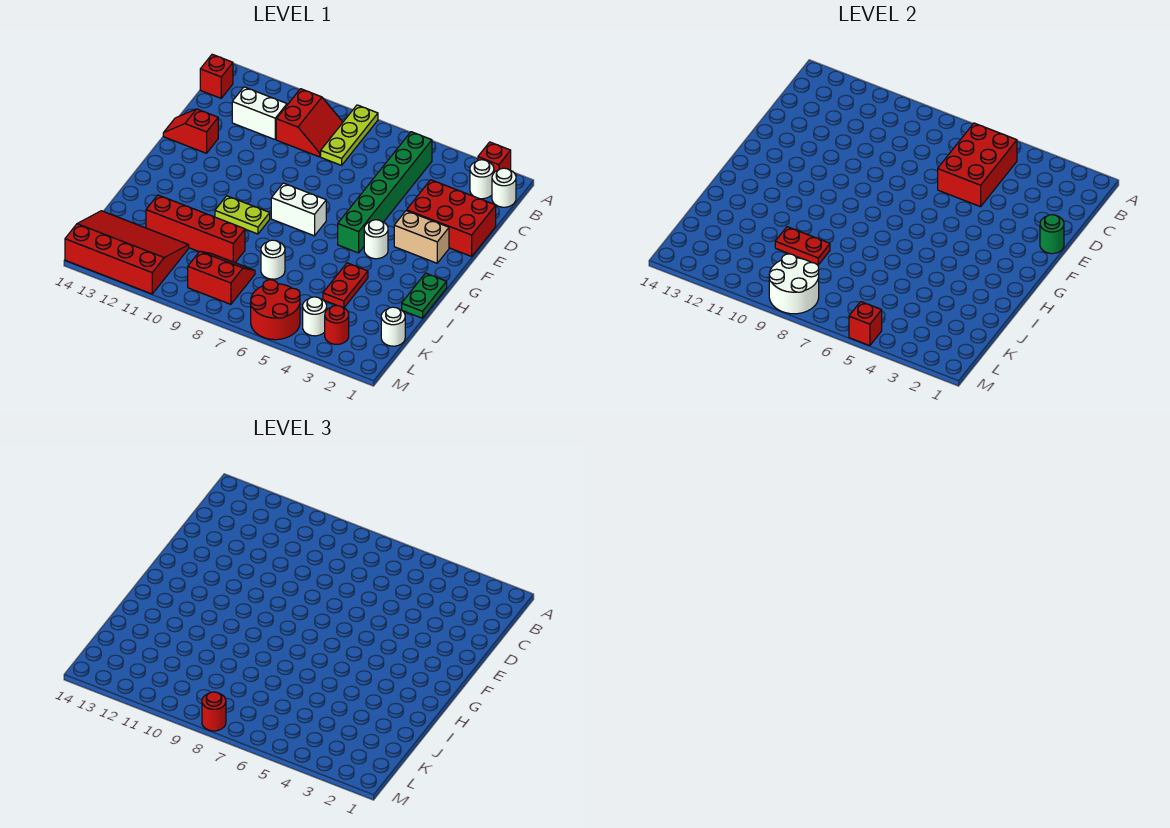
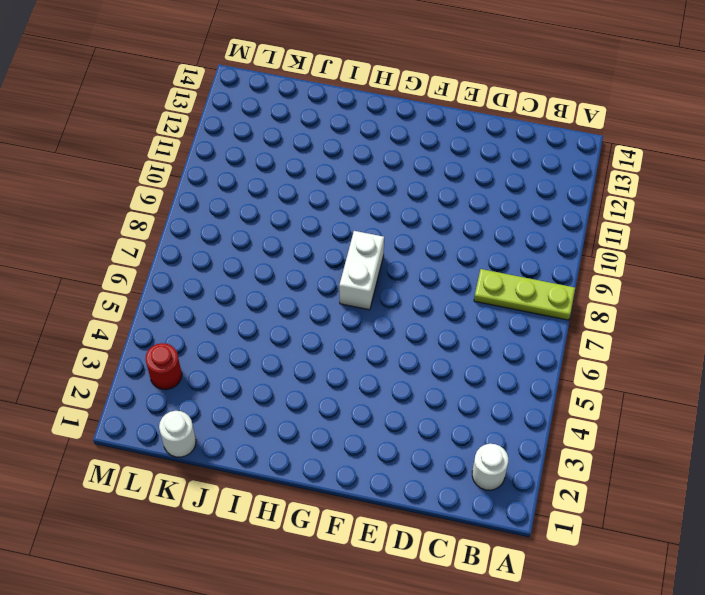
none -> red brick A2 level 1
none -> white round brick B1 level 1
none -> green brick B5:G5 level 1
none -> red slope B9:C10 level 1 top 10

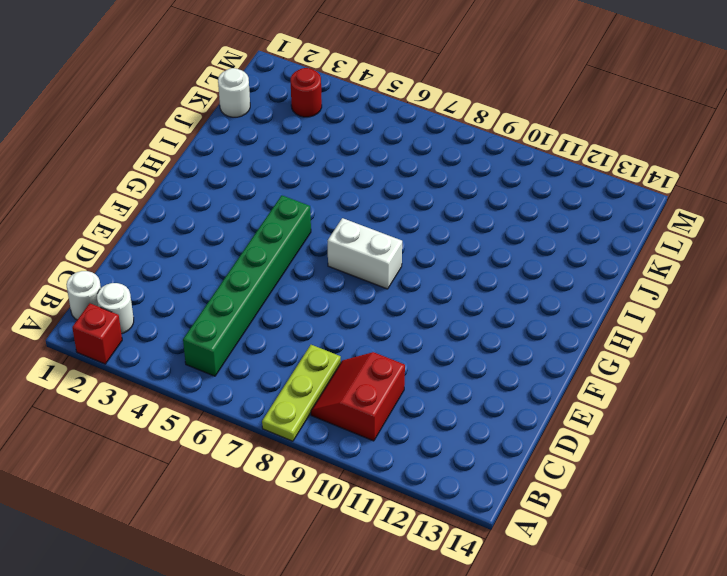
none -> red brick B14 level 1
none -> white brick C11:C12 level 1
none -> red brick D1:E3 level 1
none -> red slope E13:E14 level 1 top 13

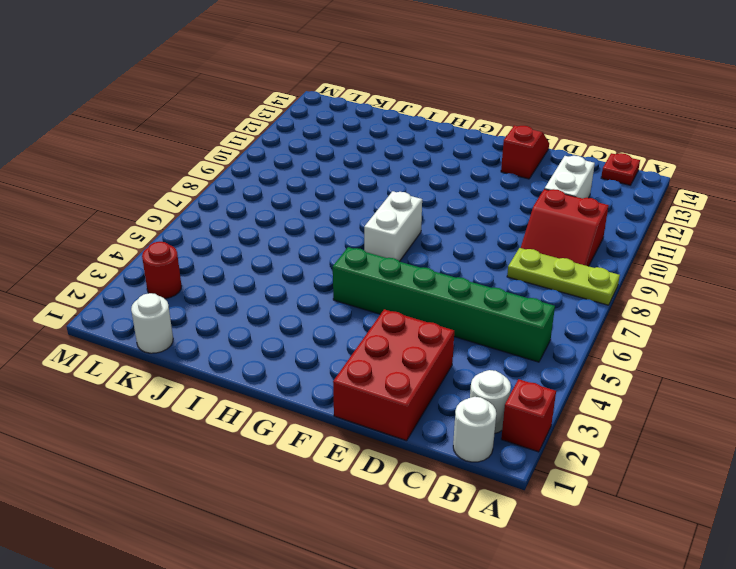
red plate B14 level 1 -> red brick B14 level 1
none -> tan brick F2:F3 level 1
none -> white round brick G4 level 1
none -> green plate H1:I1 level 1
none -> lime plate H9:H10 level 1

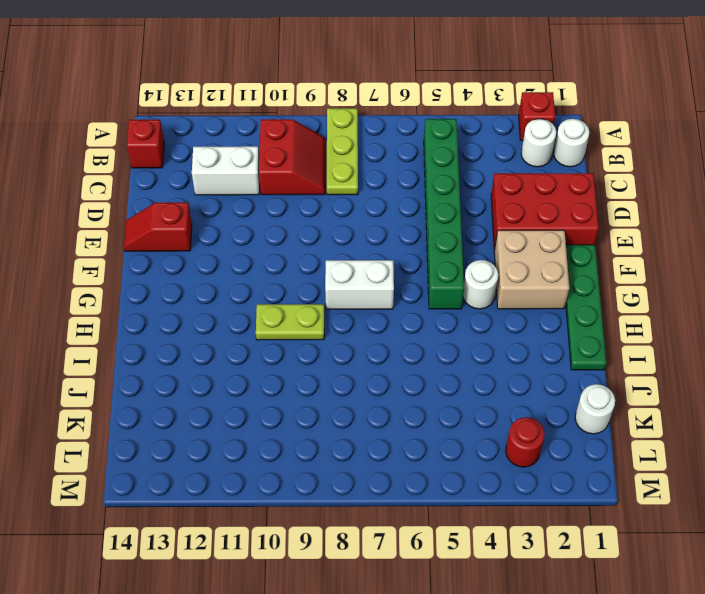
green plate F1:I1 level 1 -> green plate H1:I1 level 1
tan brick F2:G3 level 1 -> tan brick F2:F3 level 1
none -> red plate I4:J4 level 1
none -> white round brick J7 level 1
none -> red brick J9:J12 level 1
none -> red slope K8:L9 level 1 top L

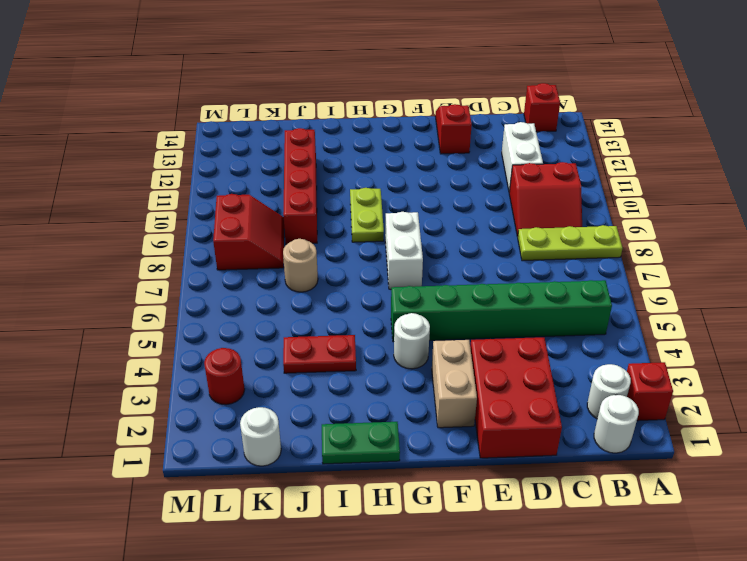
tan round brick J7 level 1 -> white round brick J7 level 1
none -> red slope K11:M14 level 1 top M
none -> white round brick L4 level 1
none -> red round brick L5:M6 level 1
none -> red brick B5:D6 level 2

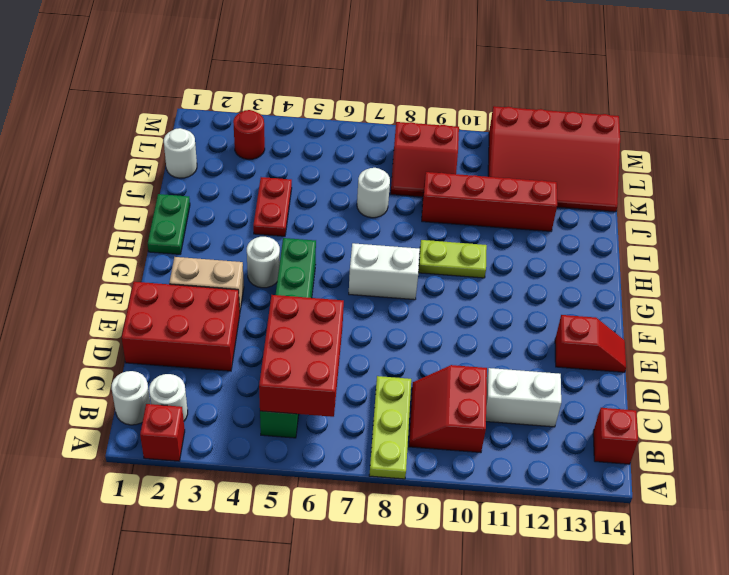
none -> white round brick L4 level 1
none -> red round brick L5:M6 level 1
none -> green round brick E1 level 2
none -> red plate J9:J10 level 2

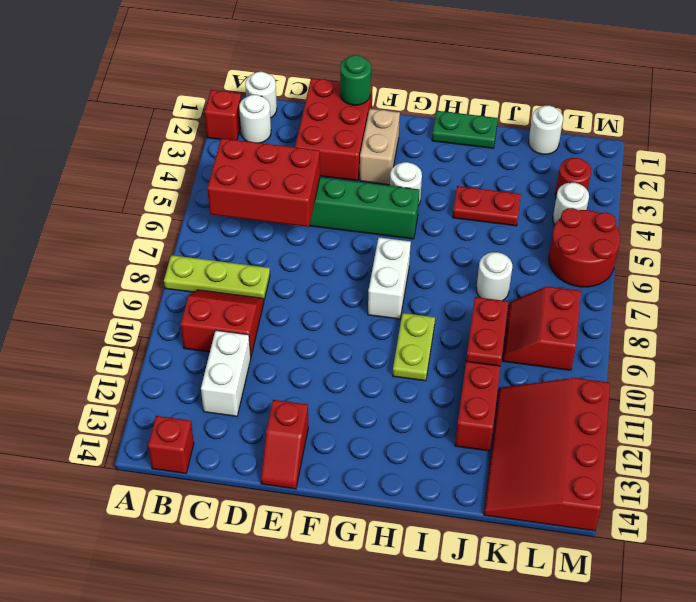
none -> white round brick L8:M9 level 2
none -> red brick M5 level 2
none -> red round brick M8 level 3

